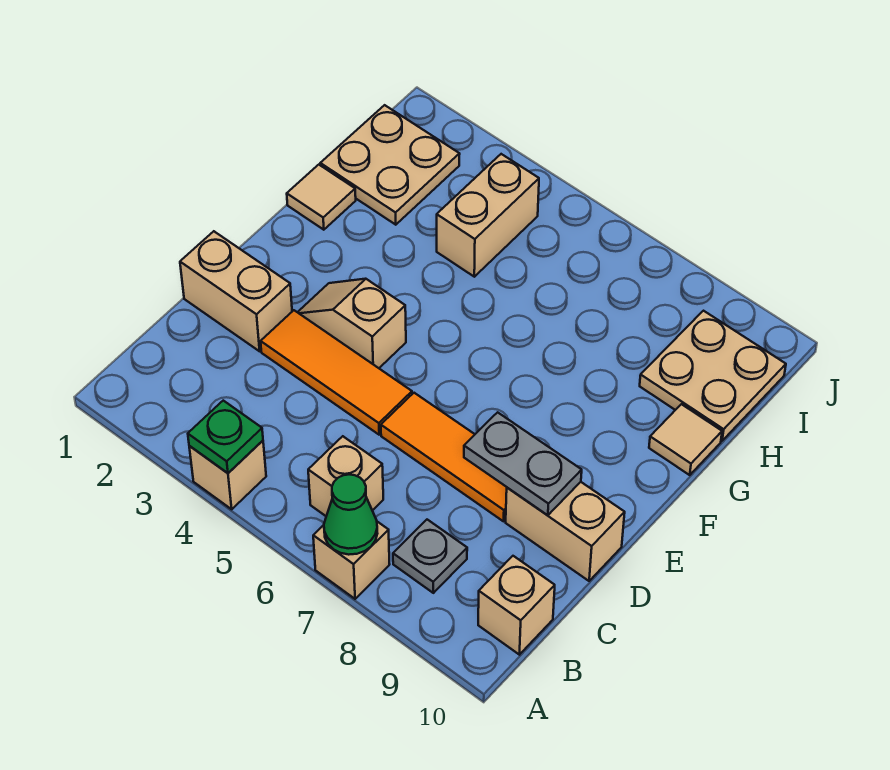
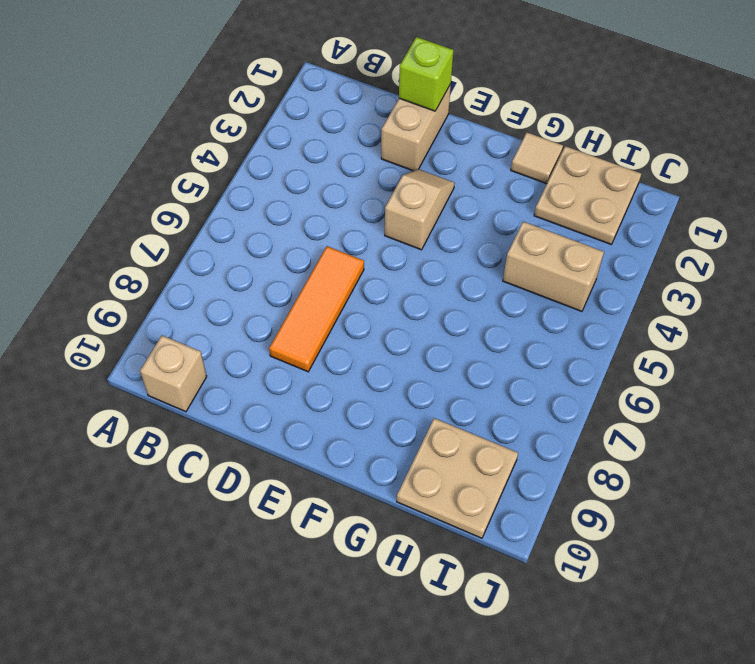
lime brick D1 level 2 -> none
none -> tan brick A4 level 1
none -> tan brick A7 level 1
none -> tan brick B6 level 1

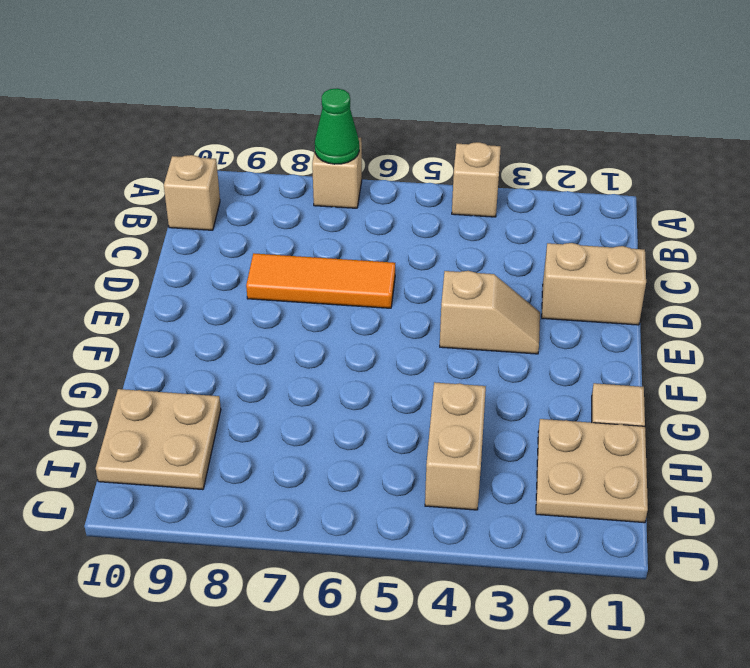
none -> tan brick B6 level 1
none -> grey plate B8 level 1
none -> orange tile D3:D5 level 1

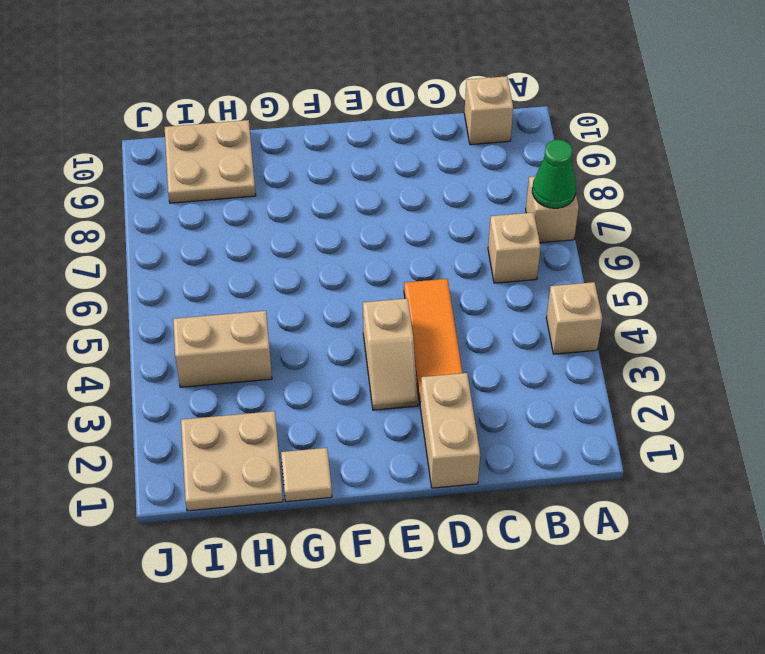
none -> grey plate B8 level 1
none -> orange tile D6:D8 level 1
none -> tan brick D9:D10 level 1

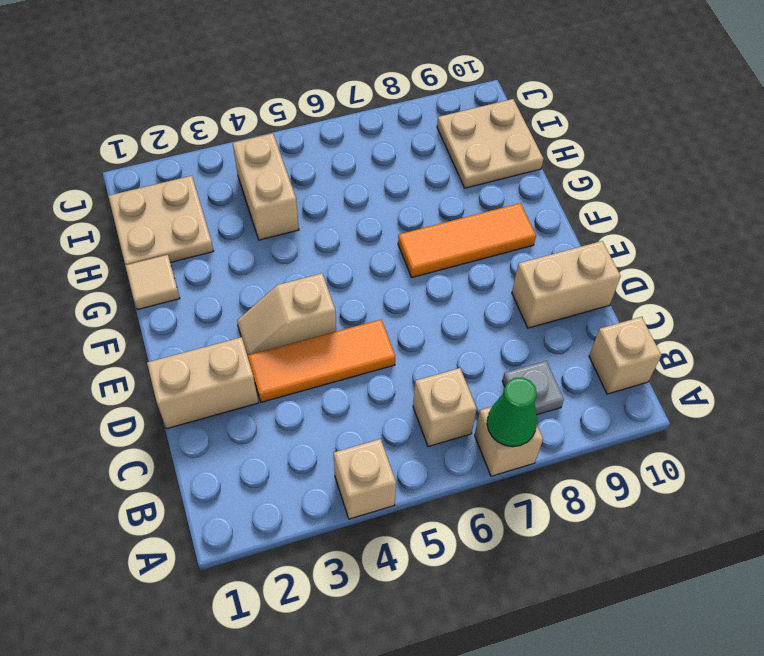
orange tile F7:F9 level 1 -> orange tile D6:D8 level 1
none -> tan tile G10 level 1
none -> green plate A4 level 2
none -> grey plate D8:D9 level 2

